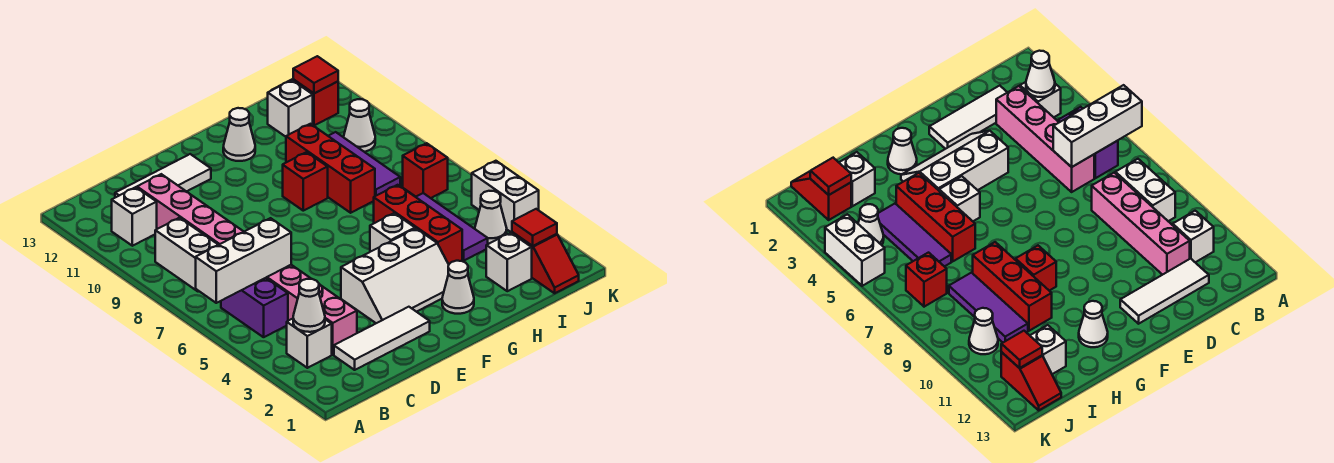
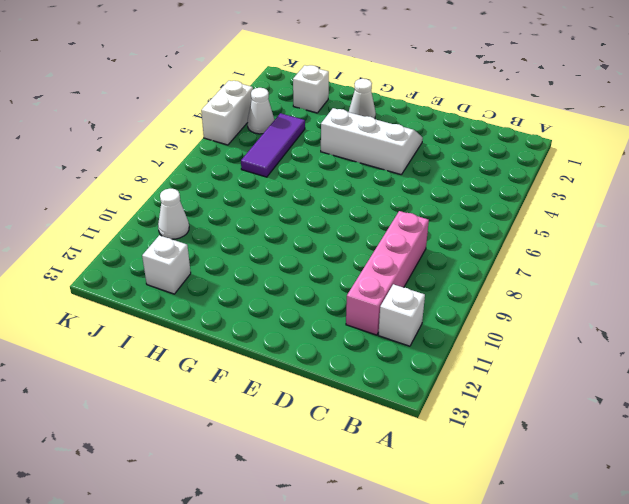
none -> white brick B3 level 1
none -> purple brick B5:B6 level 1
none -> white brick B8:B9 level 1

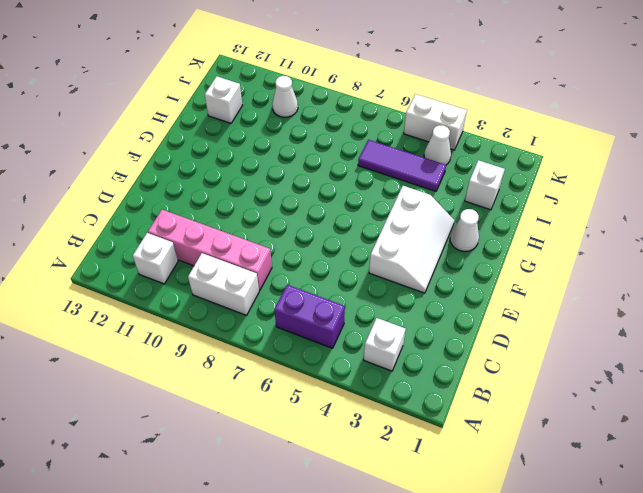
none -> white tile C2:E2 level 1
none -> pink brick C3:C6 level 1
none -> white tile C12:E12 level 1

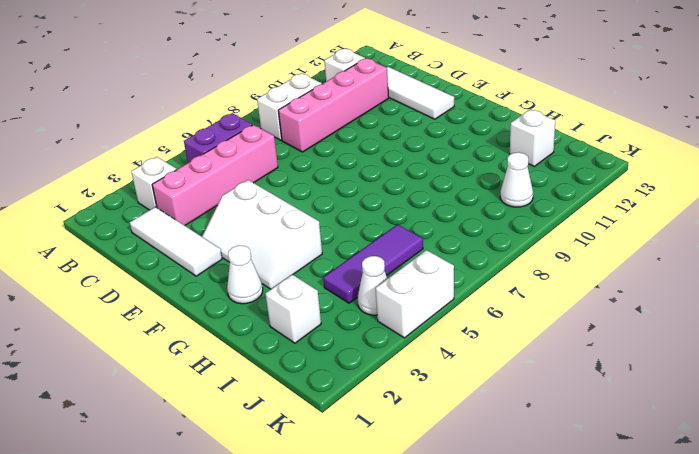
none -> white brick G5 level 1
none -> red brick G9 level 1
none -> white cone G12 level 1

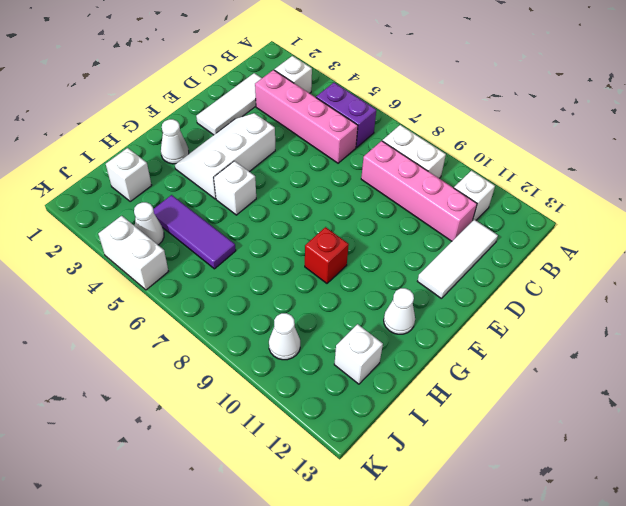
none -> red brick H4:H6 level 1
none -> red brick H8:H10 level 1
none -> purple tile I8:I10 level 1

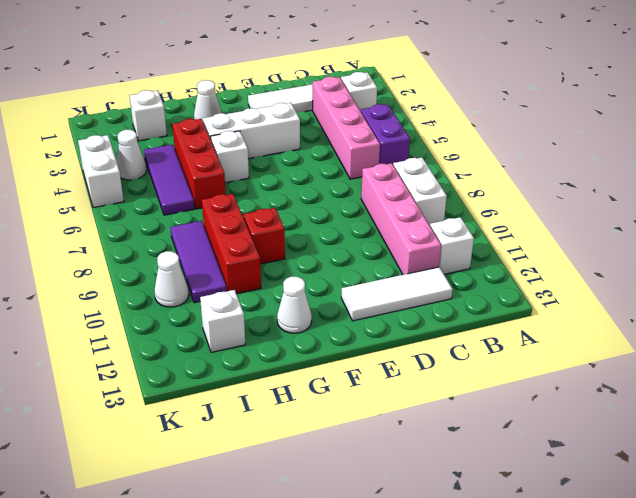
none -> red slope J1:J2 level 1 top 2
none -> red brick J7 level 1
none -> red slope J12:J13 level 1 top 12

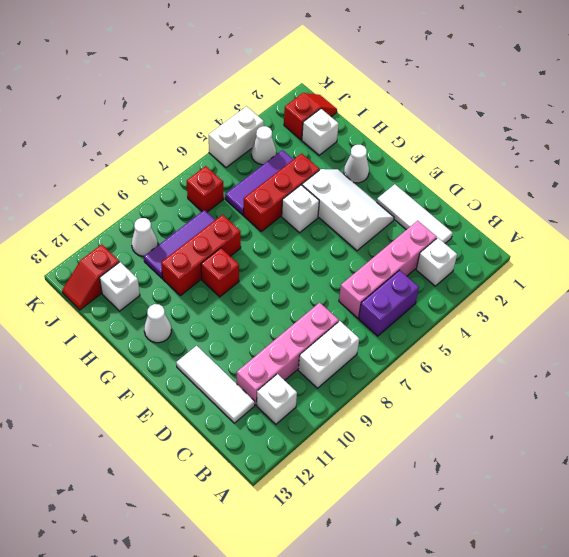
none -> white brick A6:C6 level 2
none -> white cone B3 level 2
none -> red tile J2 level 2

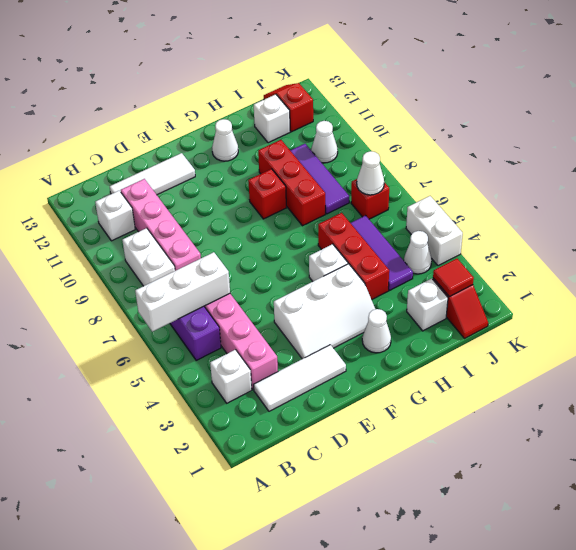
white cone J7 level 2 -> white cone B3 level 2
none -> red tile J12 level 2

